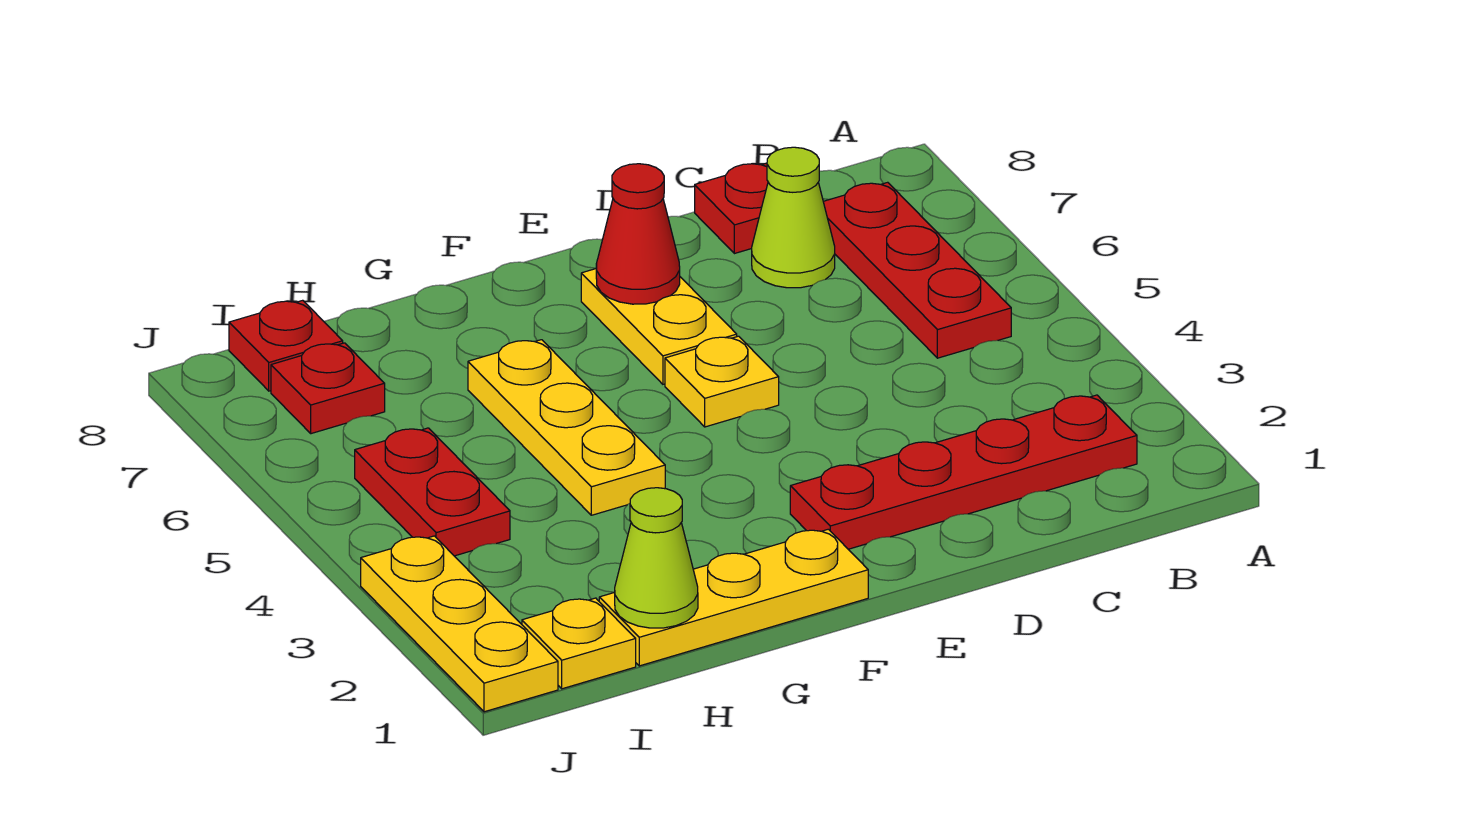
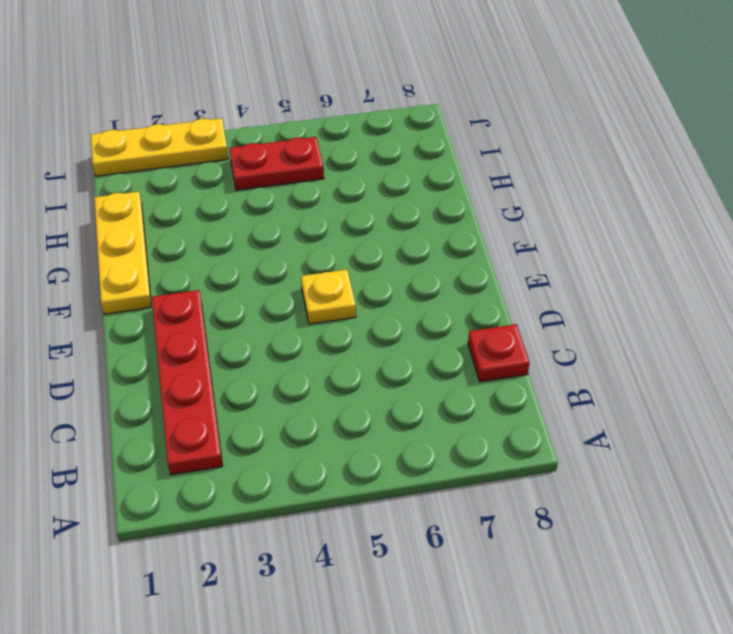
none -> red plate B5:B7 level 1
none -> lime cone C7 level 1
none -> yellow plate E6:E7 level 1

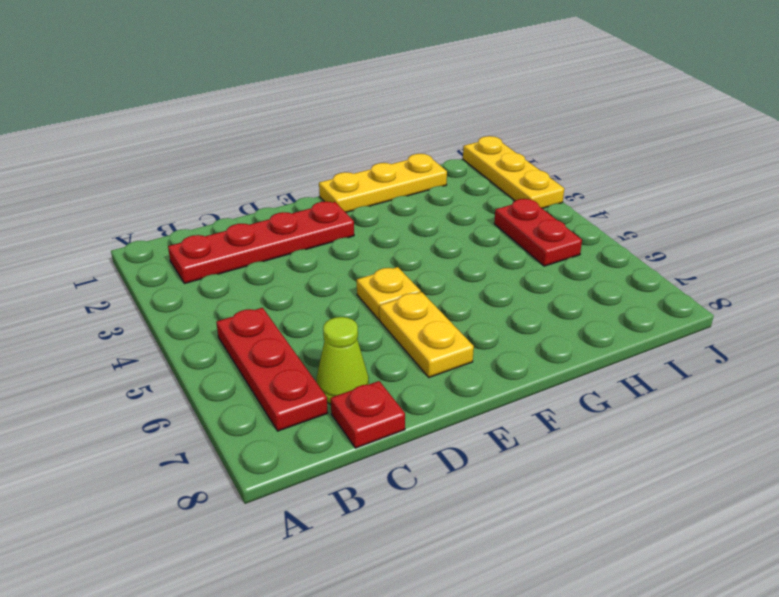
none -> yellow plate G4:G6 level 1
none -> yellow plate I1 level 1
none -> red plate I7 level 1

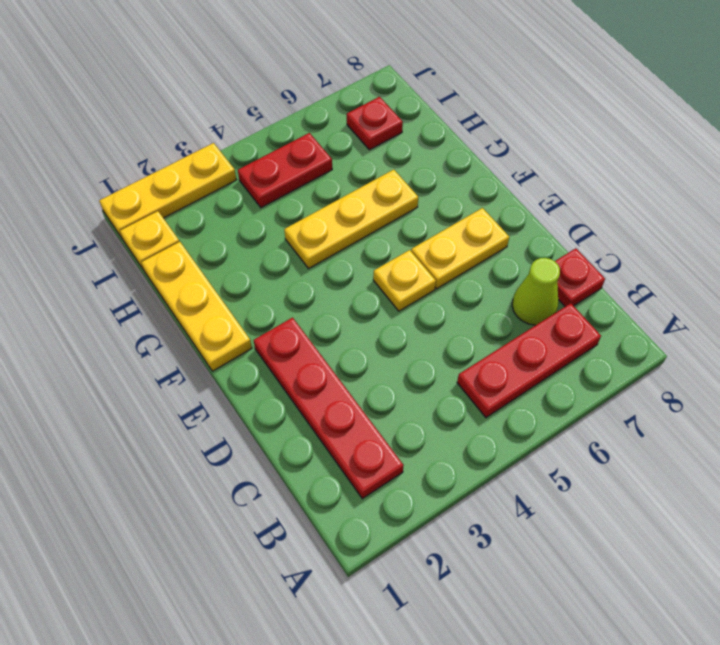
none -> red plate I8 level 1
none -> red cone E7 level 2
none -> lime cone H1 level 2

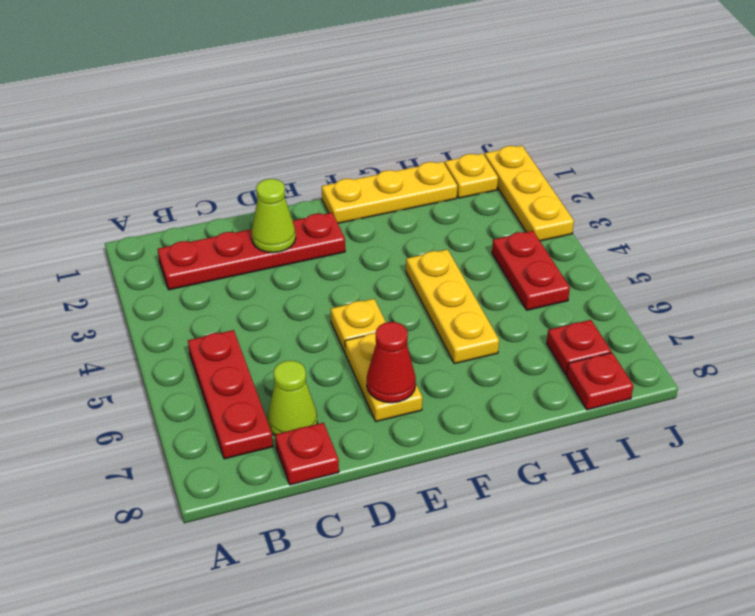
lime cone D2 level 2 -> lime cone H1 level 2

